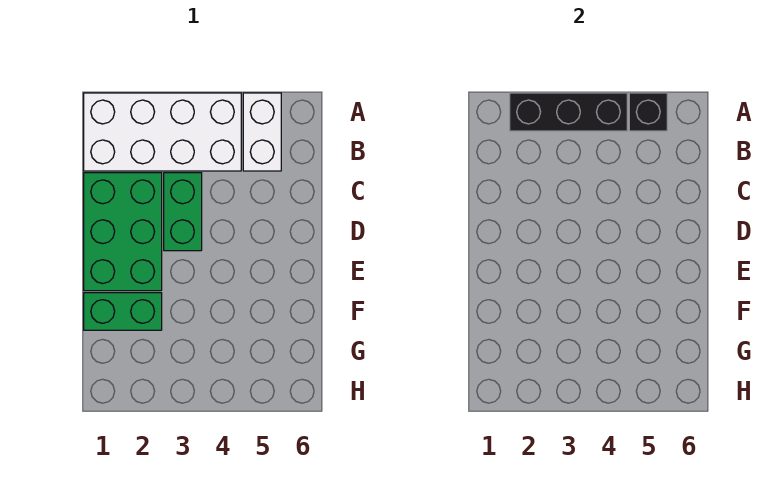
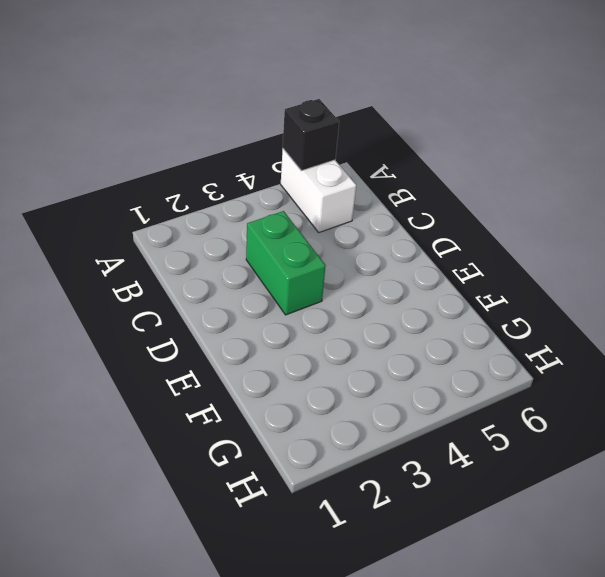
none -> white brick A1:B4 level 1
none -> green brick C1:E2 level 1

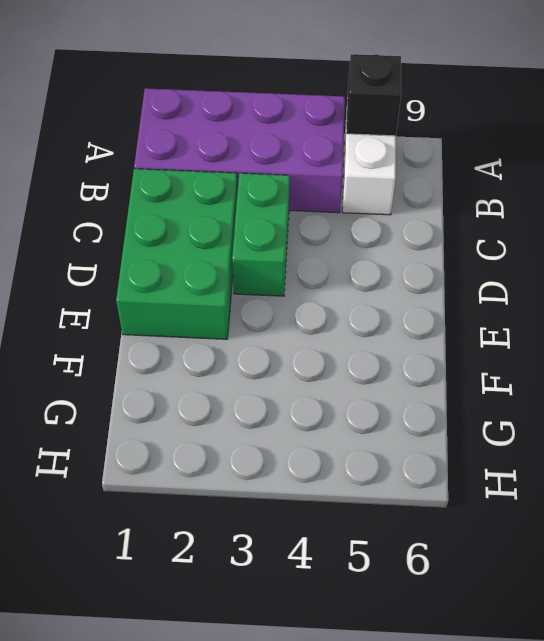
purple brick A1:B4 level 1 -> white brick A1:B4 level 1
none -> green brick F1:F2 level 1
none -> black brick A2:A4 level 2

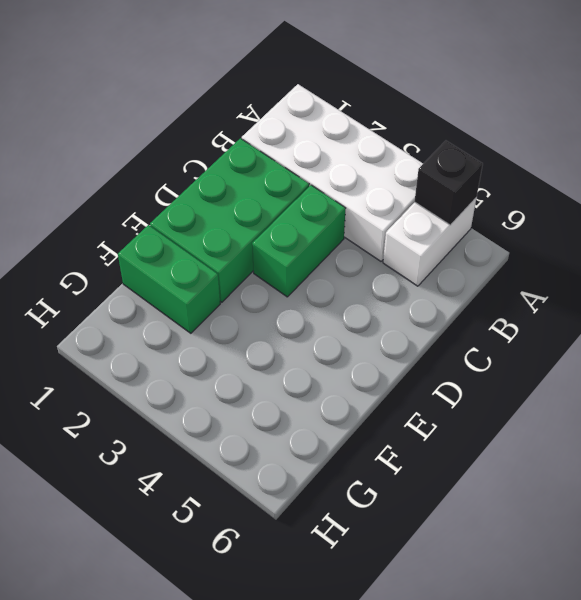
none -> black brick A2:A4 level 2

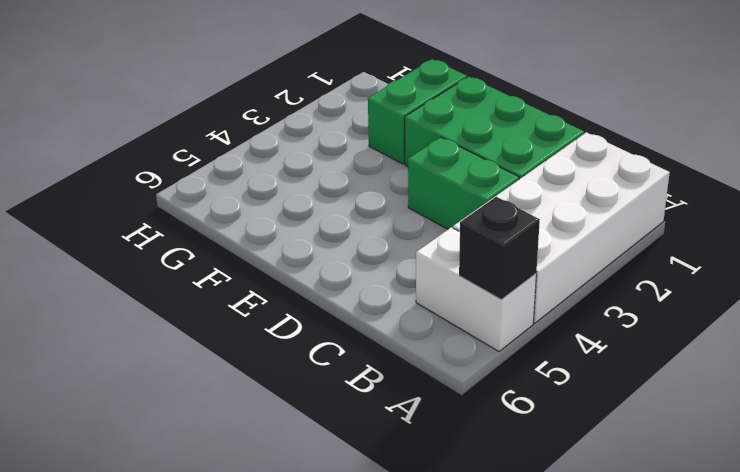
none -> black brick A2:A4 level 2

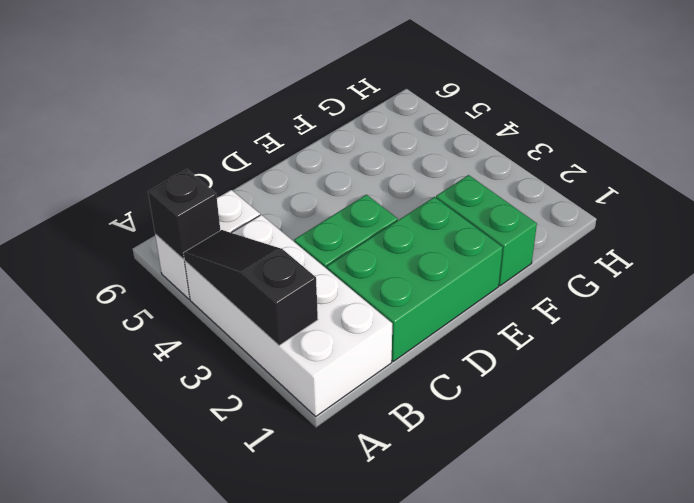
black slope A2:A4 level 2 top 2 -> black brick A2:A4 level 2

